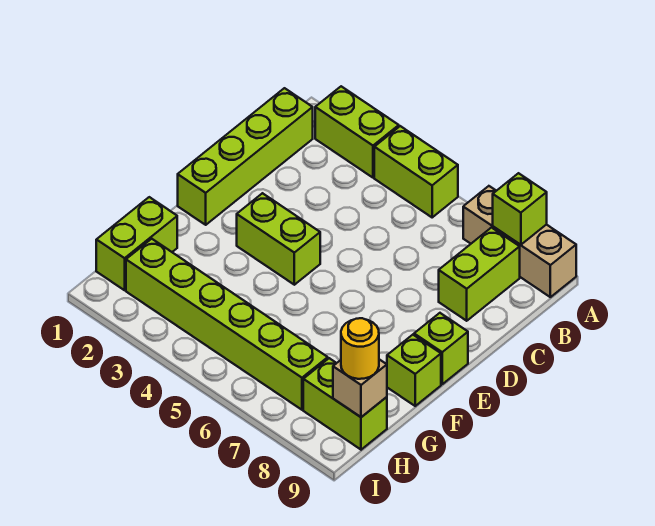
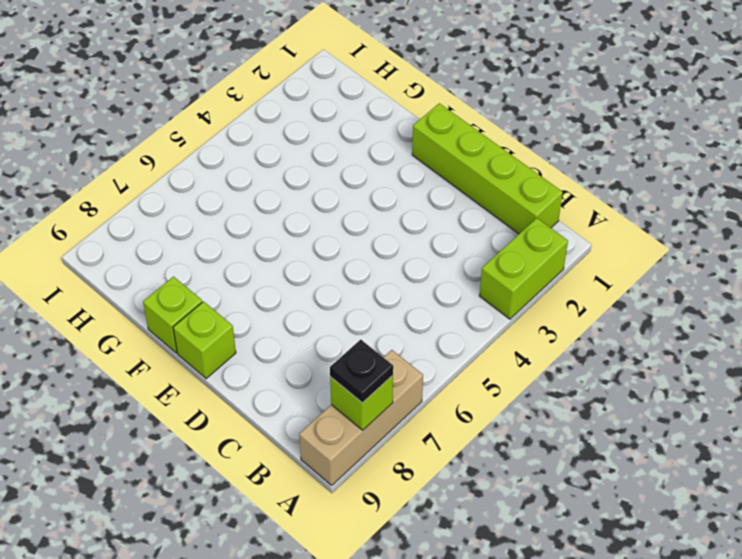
black plate A8 level 3 -> none
none -> lime brick A4:A5 level 1
none -> lime brick B8:C8 level 1
none -> lime brick E3:E4 level 1

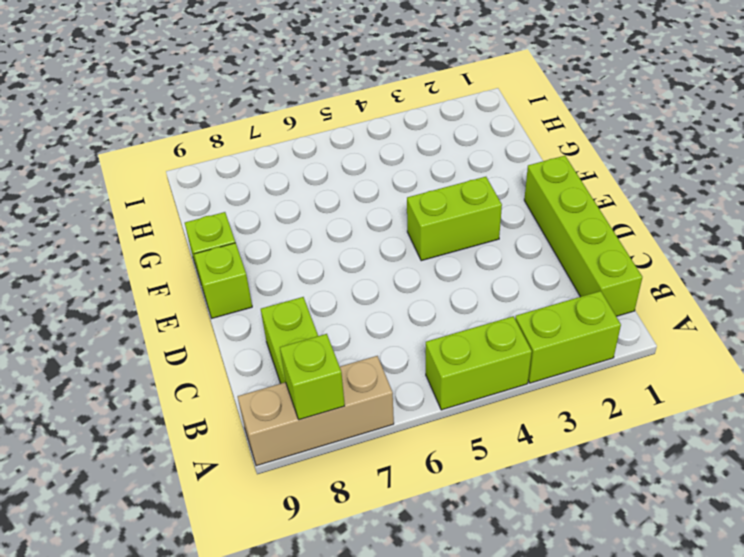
none -> lime brick G1:H1 level 1
none -> lime brick H2:H7 level 1
none -> lime brick H8:H9 level 1

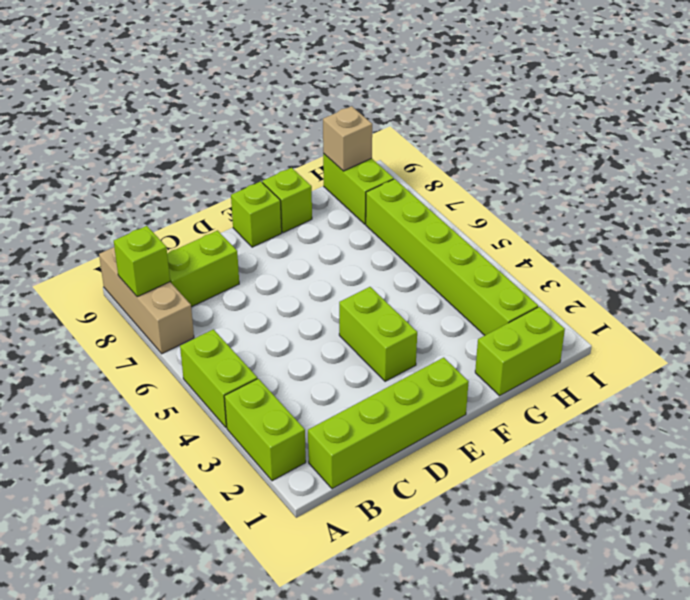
none -> yellow round brick H9 level 3

